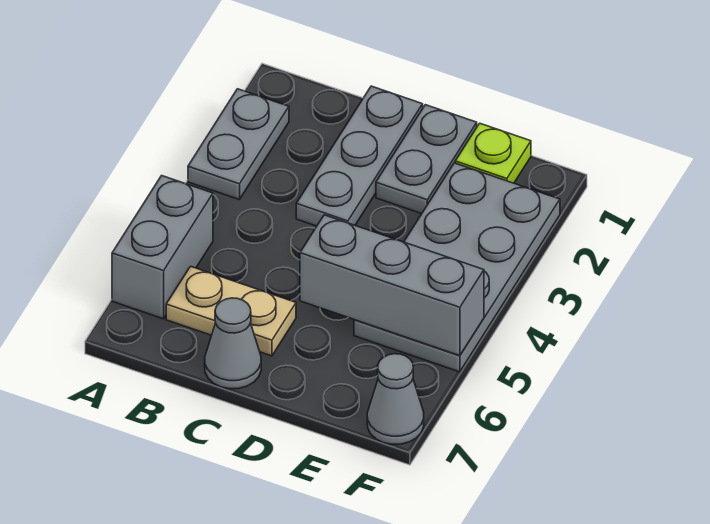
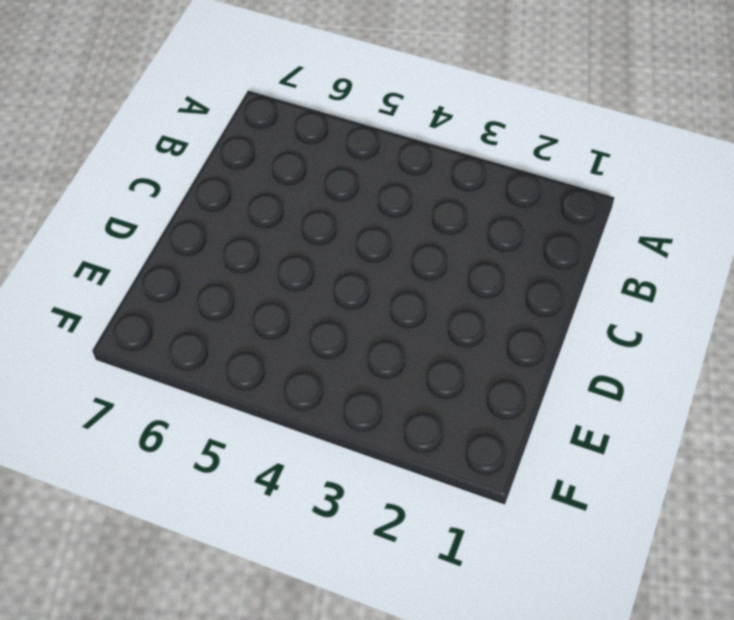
none -> grey plate A2:A3 level 1
none -> grey brick A5:A6 level 1

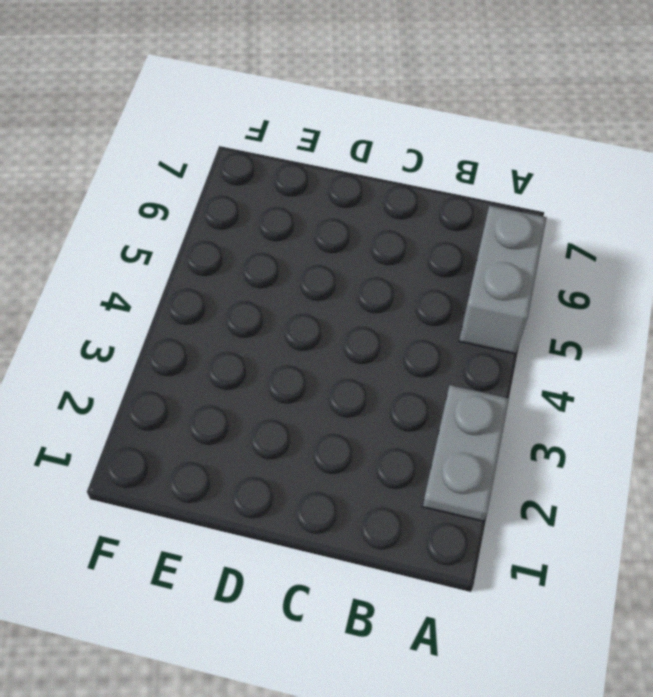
none -> tan plate B6:C6 level 1
none -> grey plate C1:C3 level 1

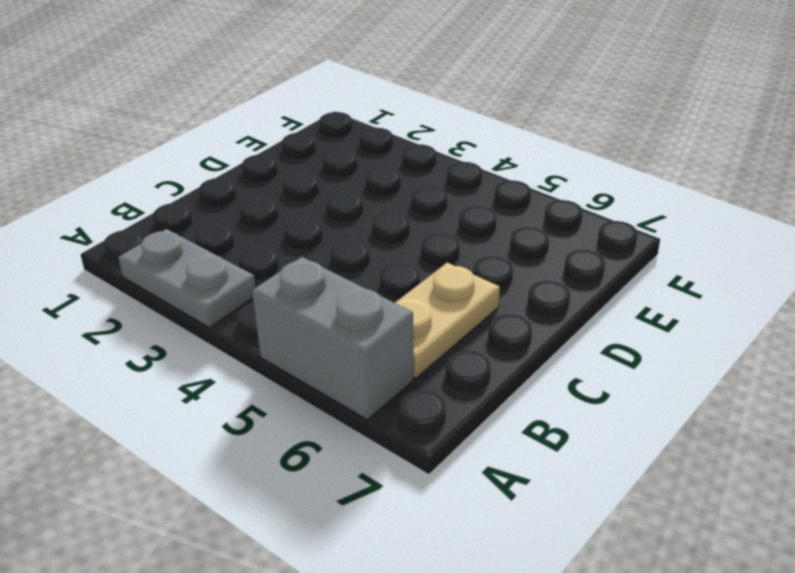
none -> grey plate C1:C3 level 1
none -> grey cone C7 level 1

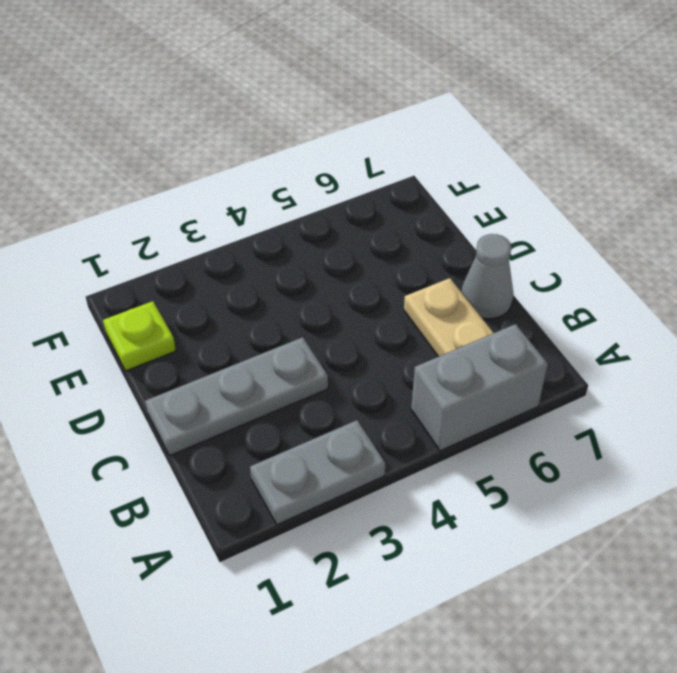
none -> grey plate D1:D2 level 1
none -> grey plate E2:F5 level 1

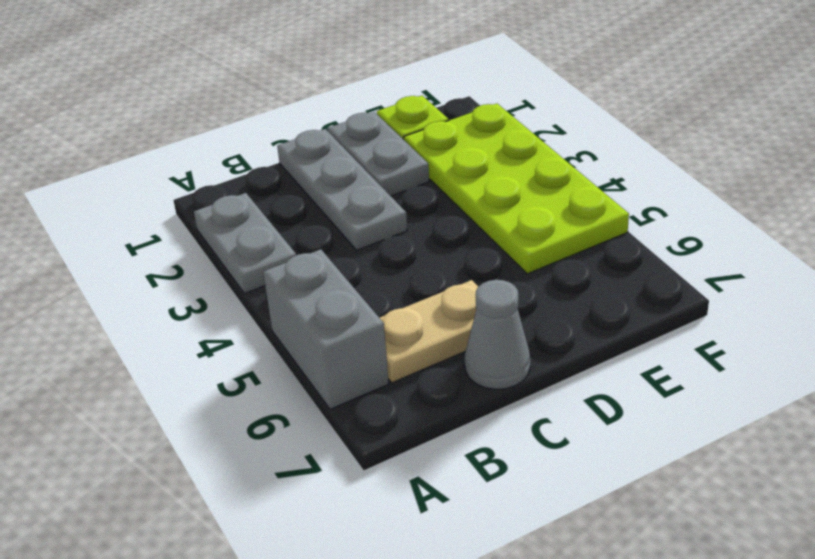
lime plate E2:F5 level 1 -> grey plate E2:F5 level 1
none -> grey cone F7 level 1
none -> grey brick D5:F5 level 2

